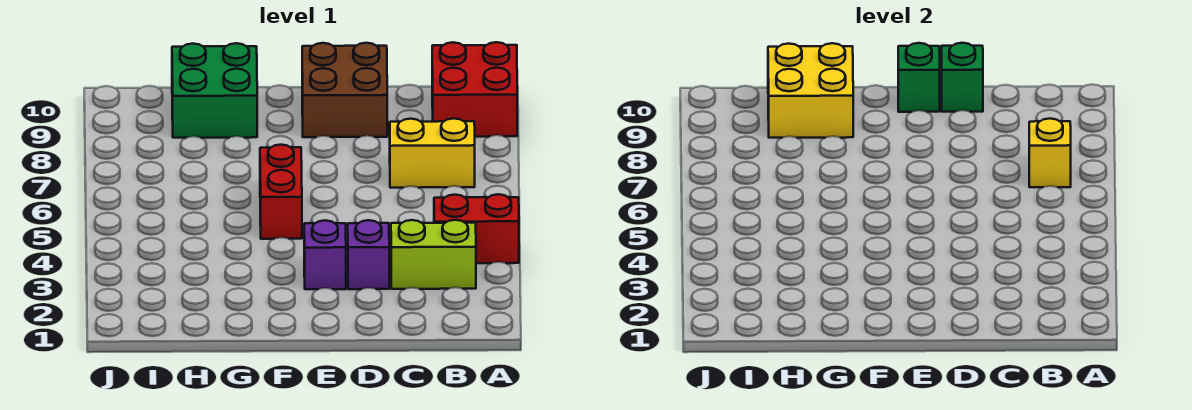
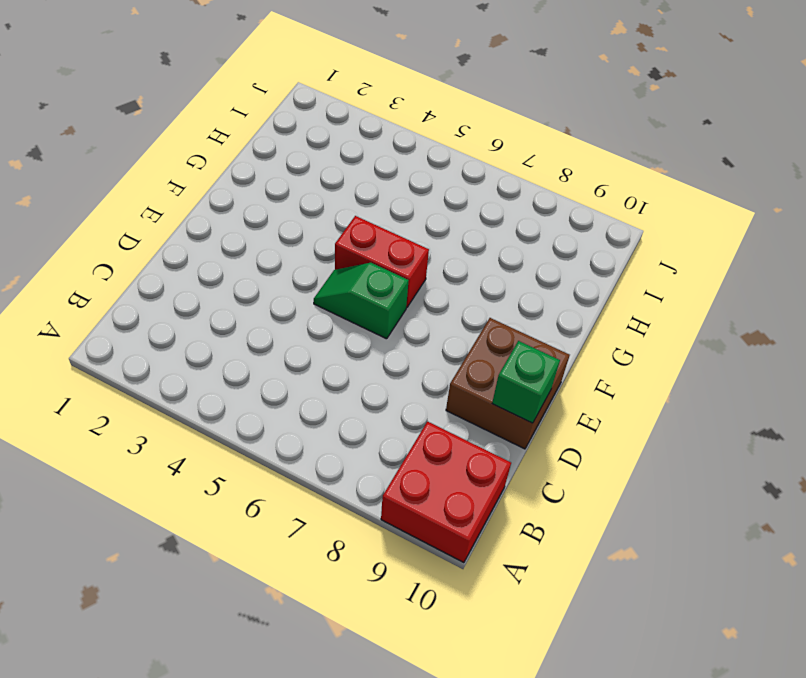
green slope E5:E6 level 1 top 6 -> none
none -> red brick A4:B4 level 1
none -> lime brick B3:C3 level 1
none -> yellow brick B7:C7 level 1

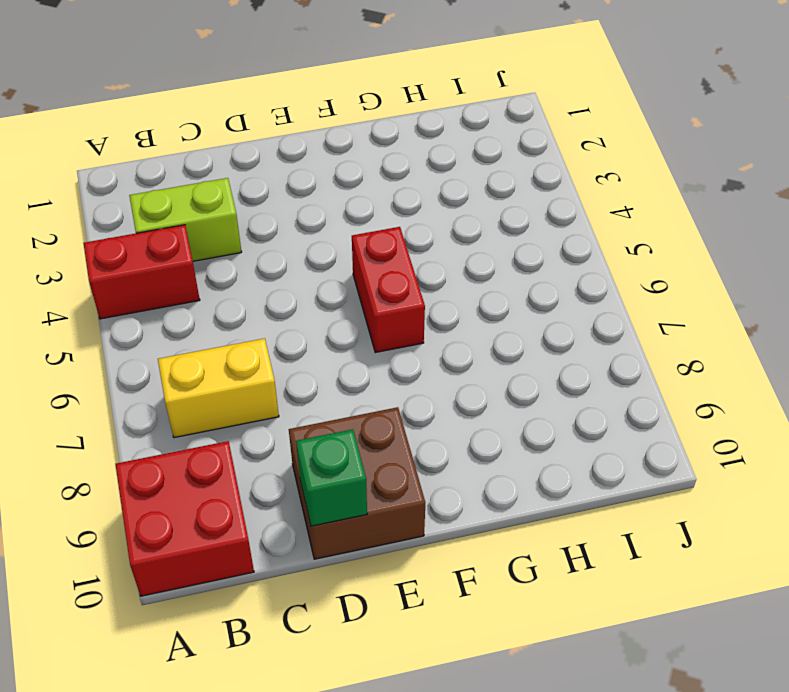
none -> purple brick D3 level 1
none -> purple brick E3 level 1
none -> green brick G9:H10 level 1

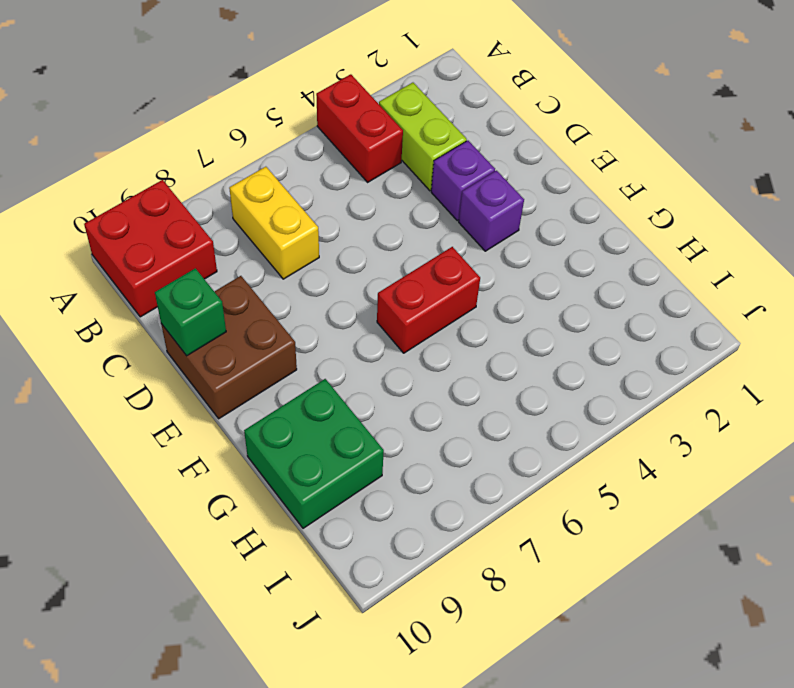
none -> yellow brick B7 level 2
none -> green brick E10 level 2
none -> yellow brick G9:H10 level 2

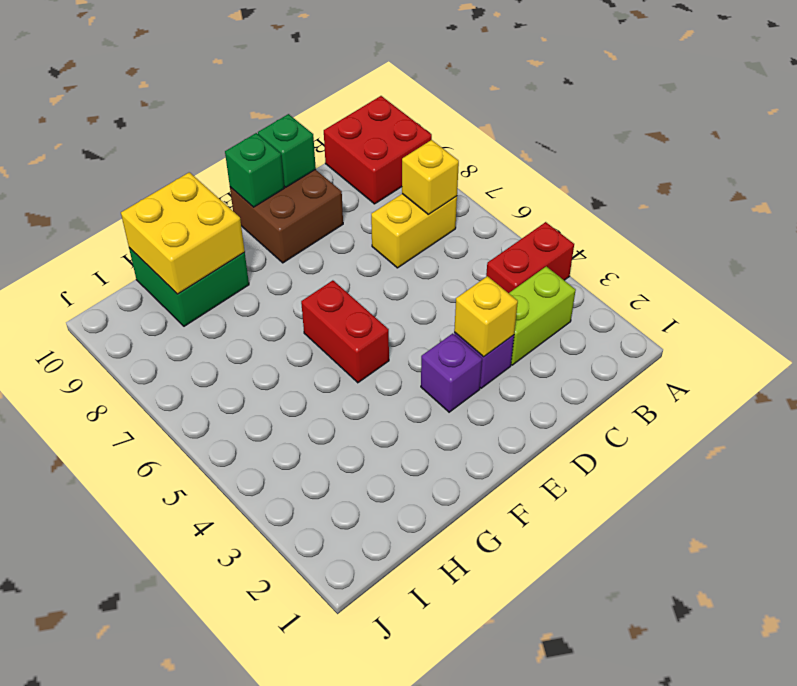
yellow brick D3 level 2 -> none

